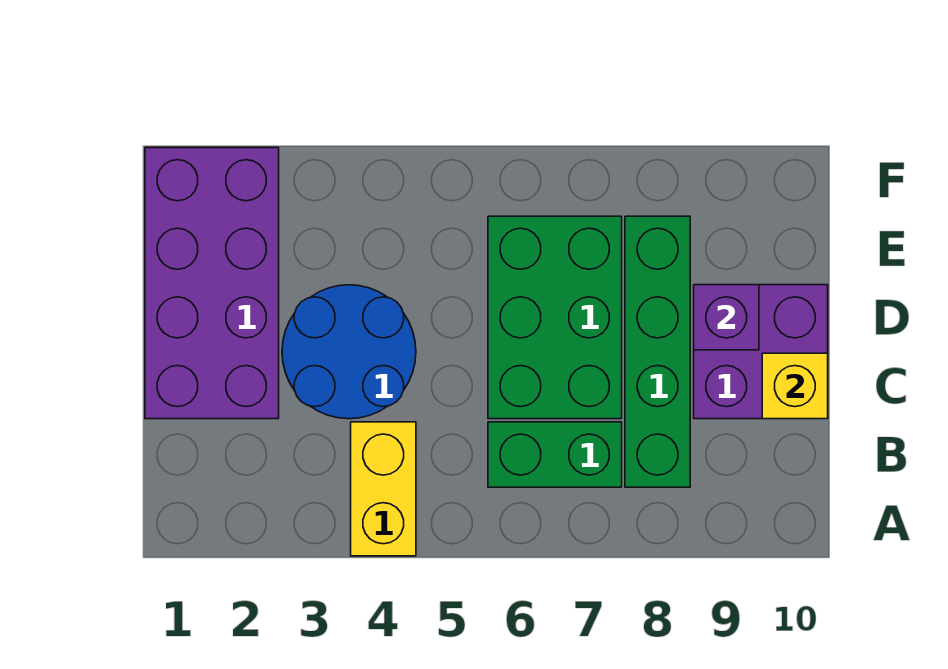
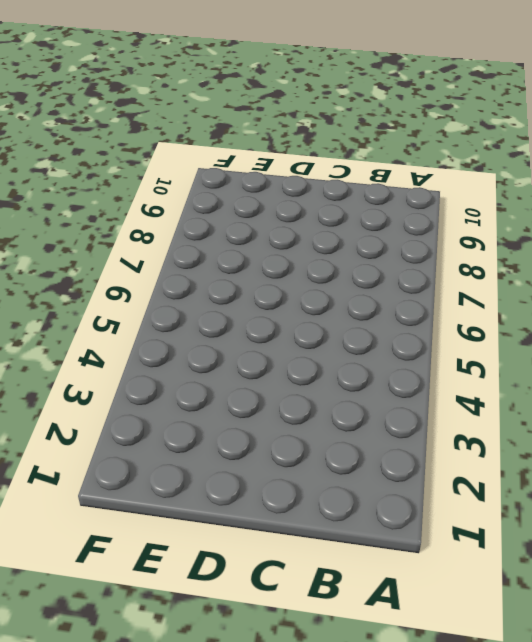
none -> yellow brick A4:B4 level 1
none -> green brick B6:B7 level 1

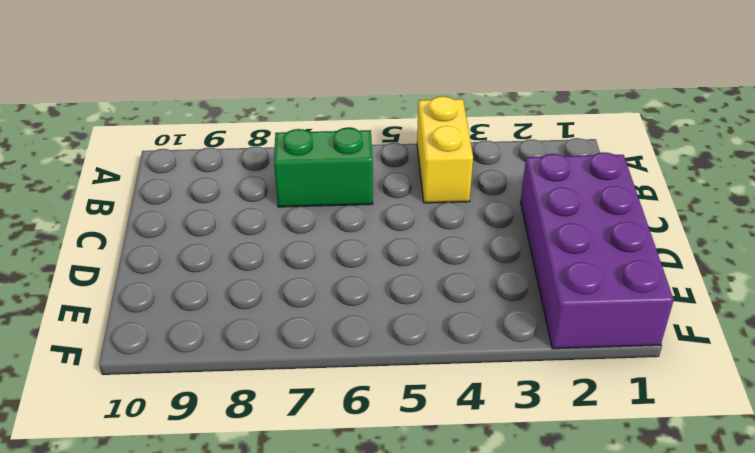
none -> green brick B8:E8 level 1
none -> blue round brick C3:D4 level 1

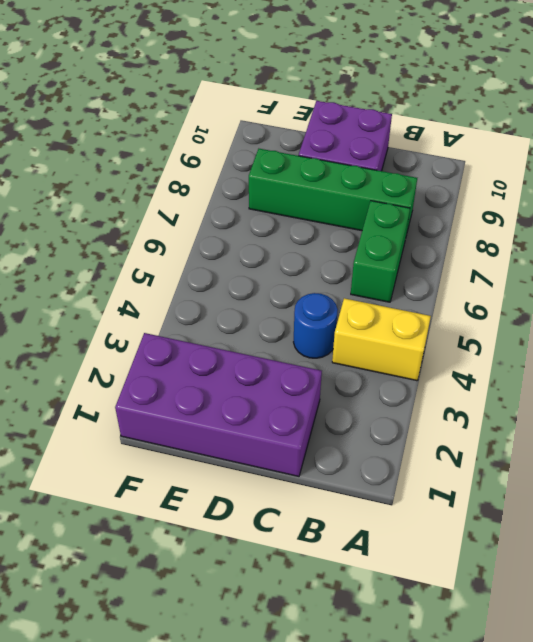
blue round brick C4 level 1 -> blue round brick C3:D4 level 1
none -> green brick C6:E7 level 1
none -> yellow brick C10 level 2

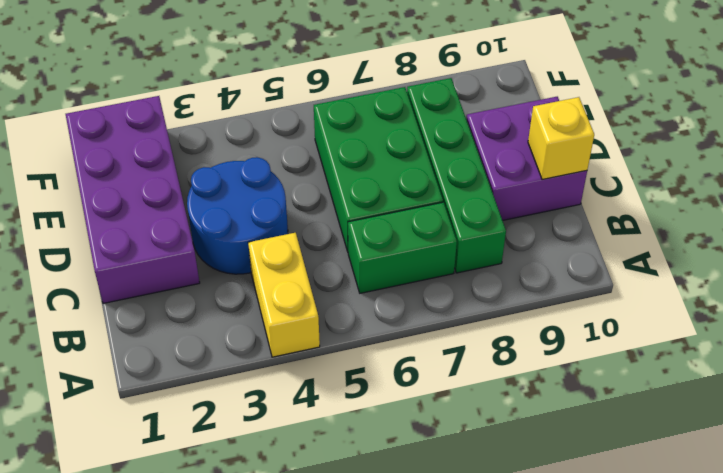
none -> purple brick D9 level 2

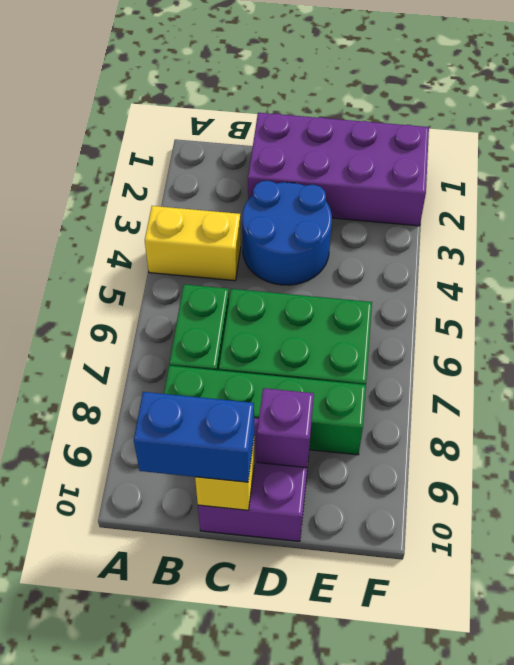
blue brick B10:C10 level 3 -> none

